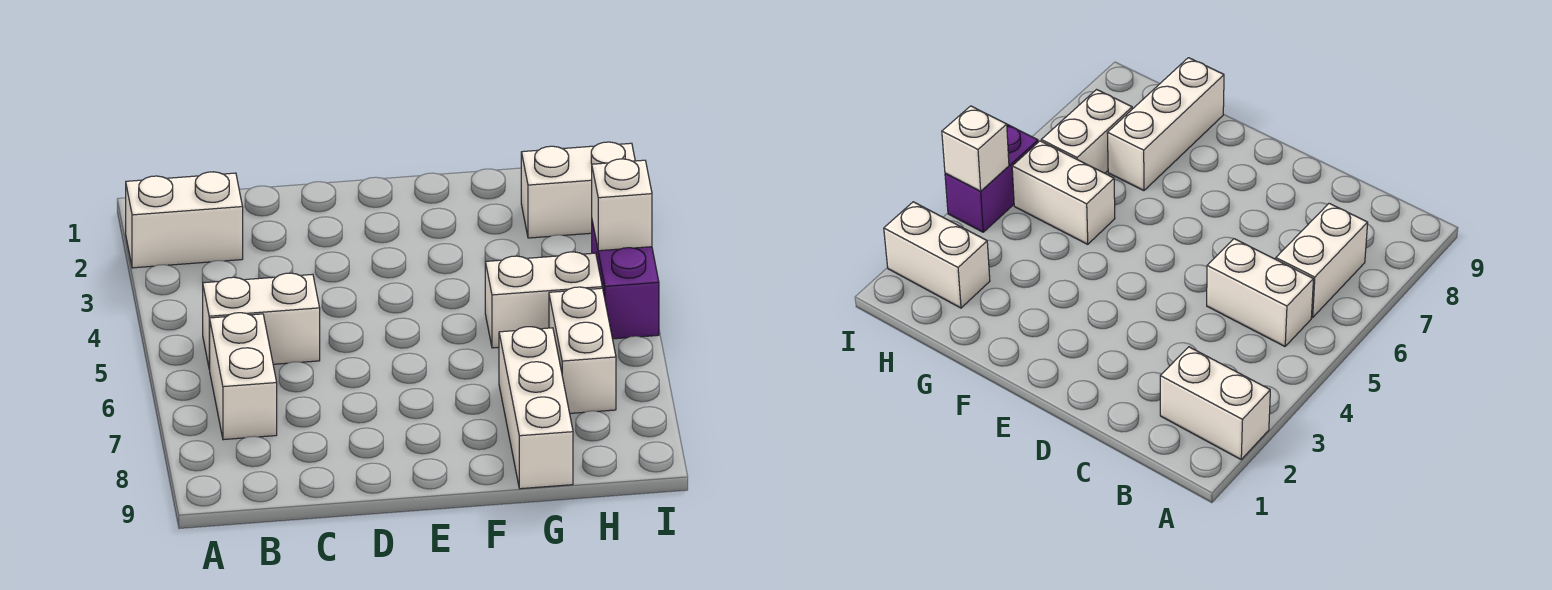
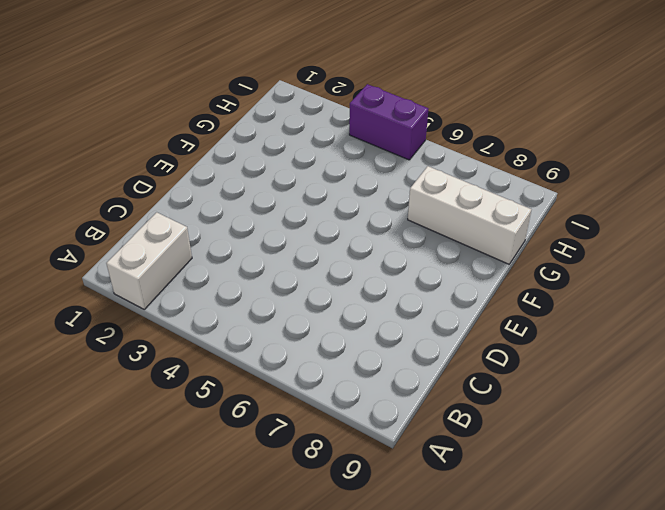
none -> white brick B5:C5 level 1
none -> white brick B6:B7 level 1

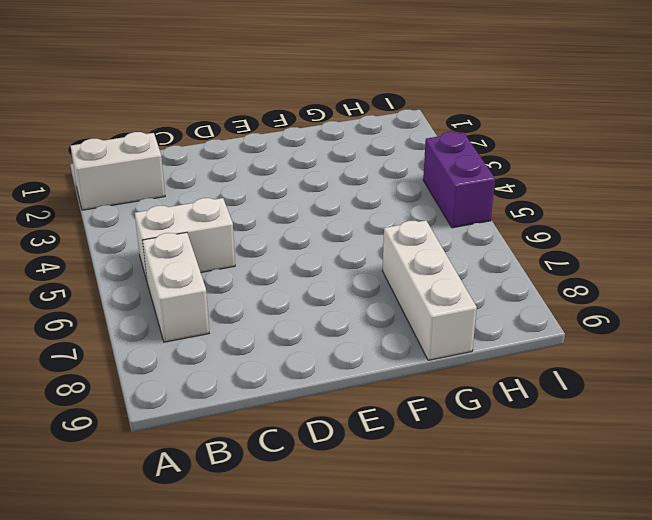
none -> white brick G5:H5 level 1
none -> white brick H2:I2 level 1

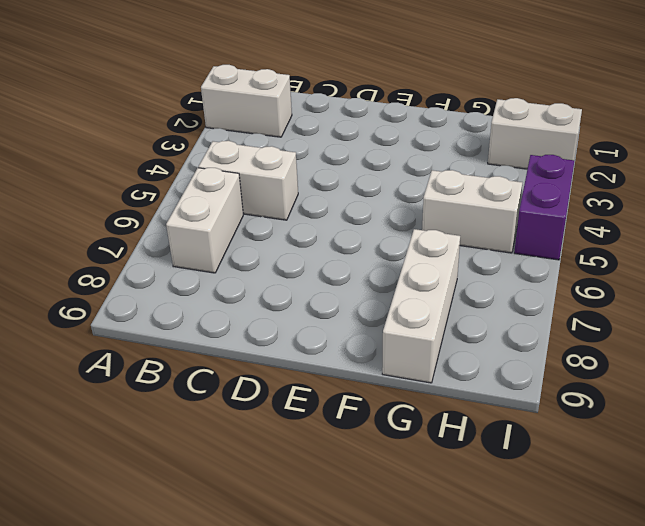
none -> white brick H6:H7 level 1
none -> white brick I4 level 2

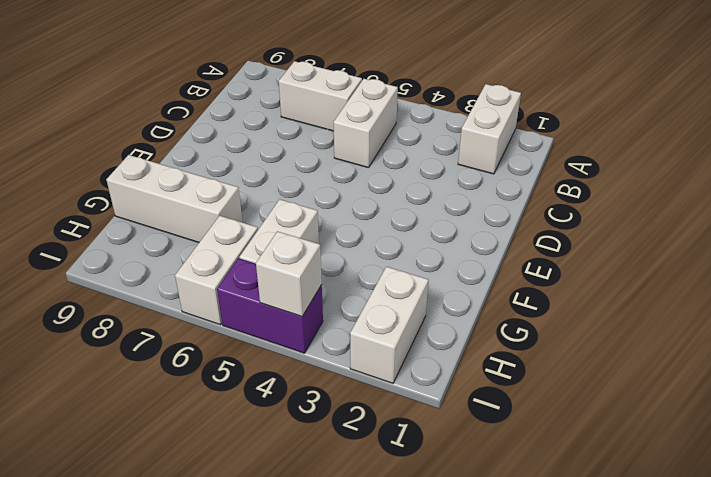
white brick H6:I6 level 1 -> white brick H6:H7 level 1

